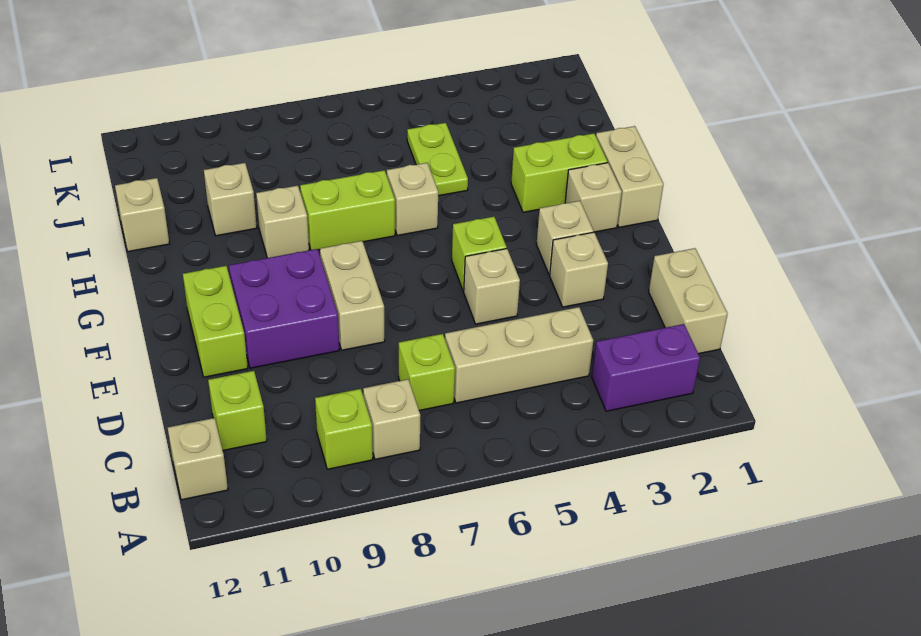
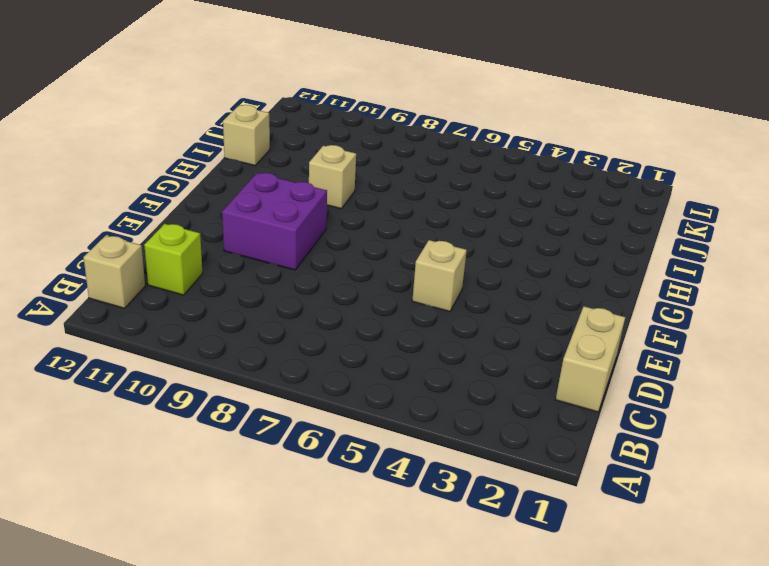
none -> purple brick B2:B3 level 1
none -> tan brick B8 level 1
none -> lime brick B9 level 1

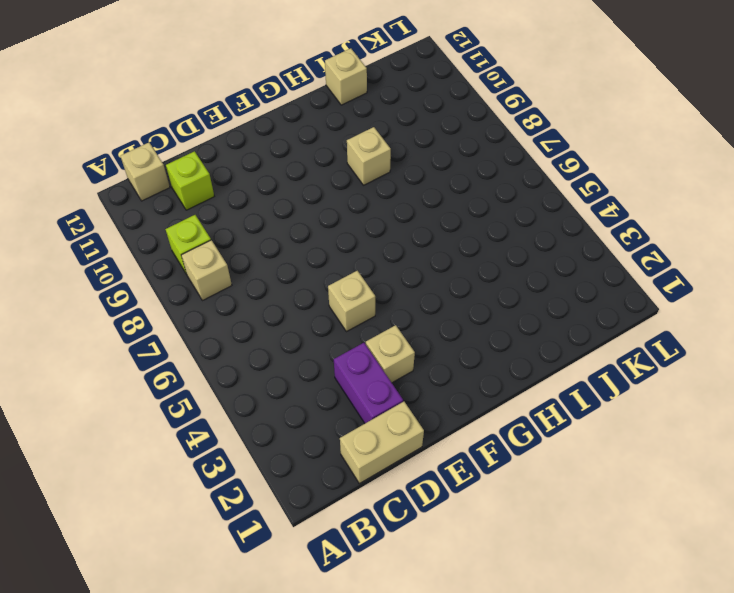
purple brick D2:D3 level 1 -> purple brick B2:B3 level 1
none -> tan brick C4:C6 level 1
none -> lime brick C7 level 1
none -> tan brick E8:F8 level 1

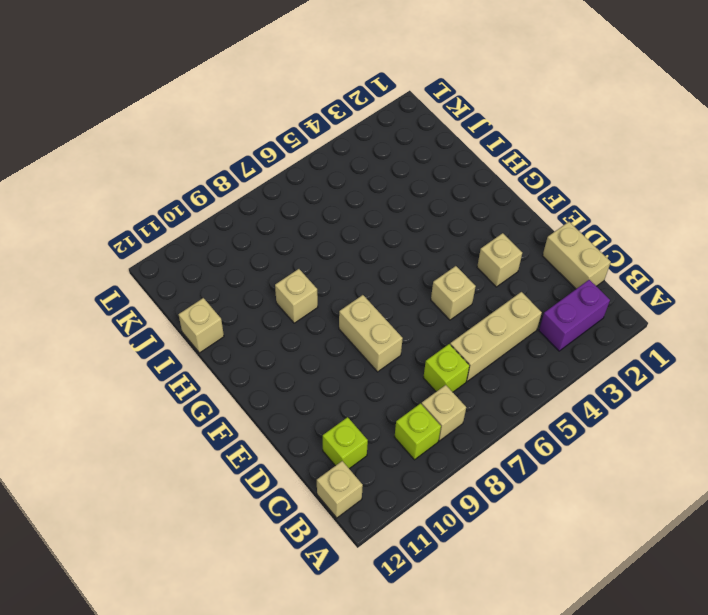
none -> purple brick E9:F10 level 1
none -> lime brick E11:F11 level 1
none -> tan brick F3 level 1

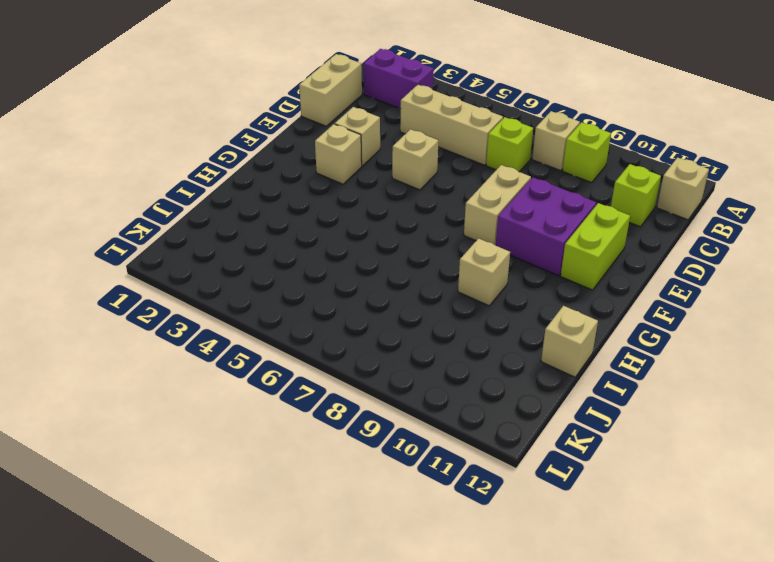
none -> lime brick F5 level 1
none -> tan brick G1:H1 level 1
none -> tan brick G2 level 1

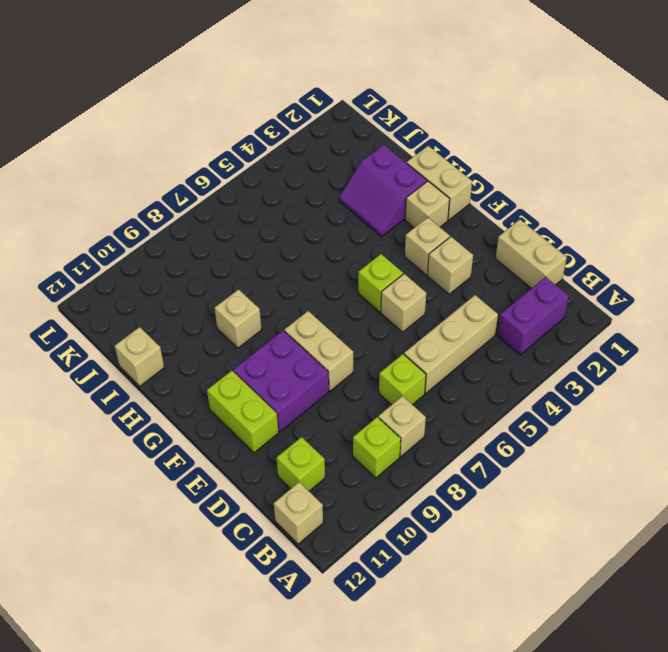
purple slope H2:I3 level 1 top 2 -> lime brick H2:H3 level 1
none -> tan brick H6 level 1
none -> lime brick H7:H8 level 1
none -> lime plate I5:J5 level 1

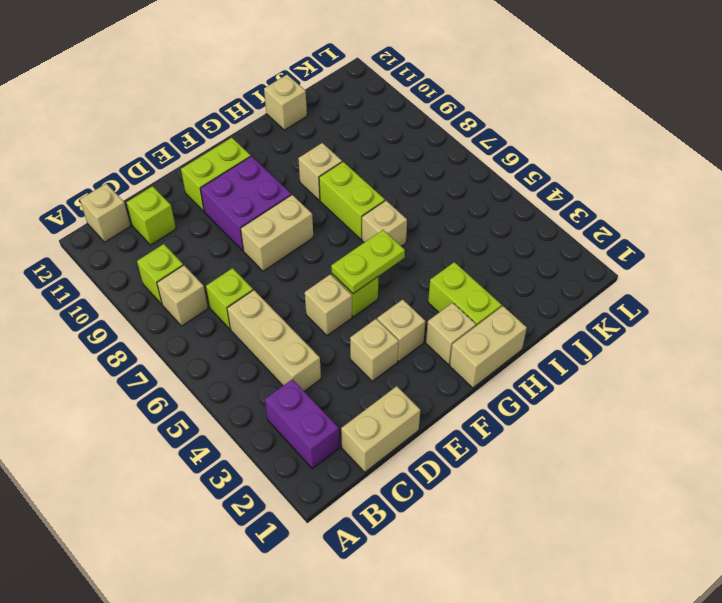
lime plate F5:G5 level 2 -> lime plate I5:J5 level 1
none -> tan brick I10 level 1

